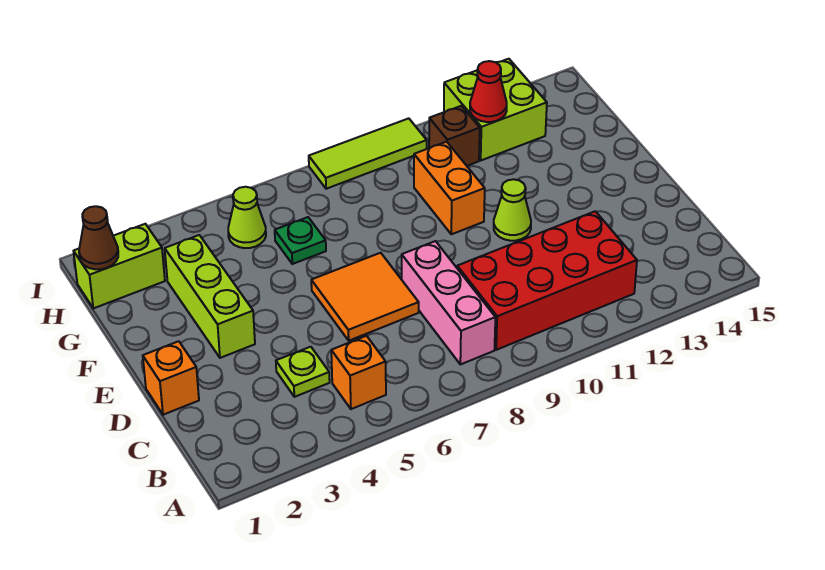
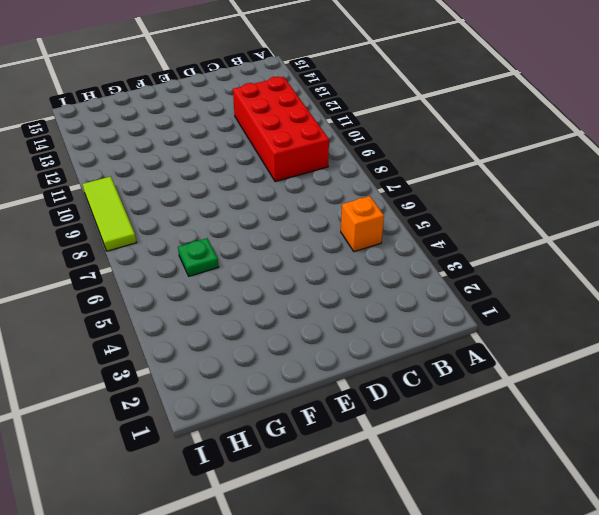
none -> pink brick B8:D8 level 1
none -> lime plate C4 level 1
none -> orange brick D1 level 1

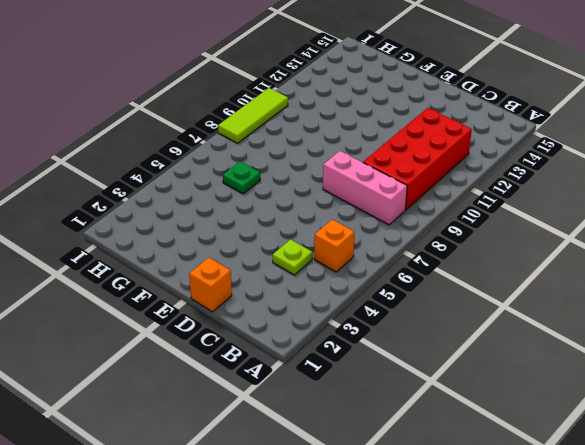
none -> orange tile D6:E7 level 1
none -> lime brick E3:G3 level 1
none -> lime cone E11 level 1

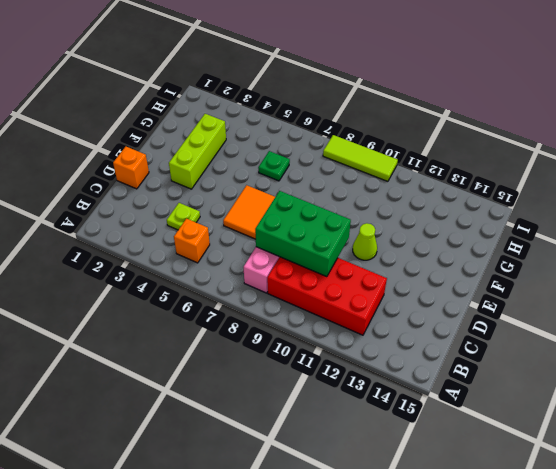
green brick C8:D10 level 2 -> none
none -> orange brick F10:G10 level 1
none -> lime brick H1:H2 level 1
none -> lime cone H5 level 1

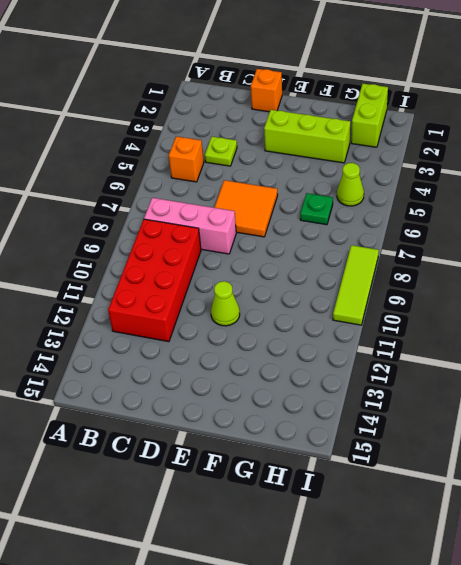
none -> orange brick F10:G10 level 1
none -> brown brick H11 level 1
none -> lime brick H12:I13 level 1

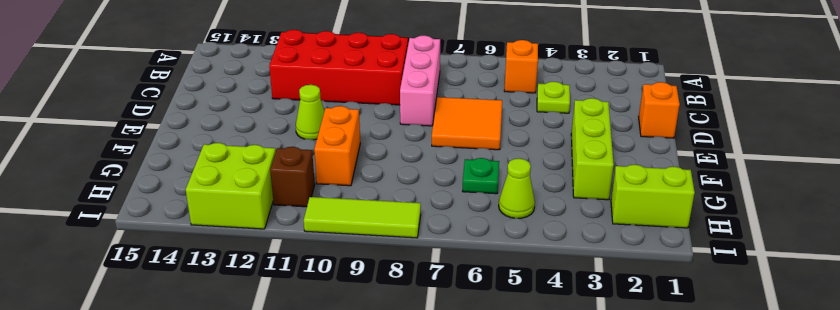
none -> brown cone H1 level 2
none -> red cone H12 level 2

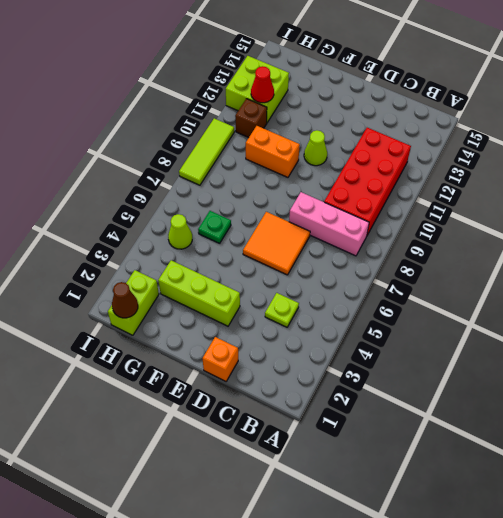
none -> orange brick B5 level 1

